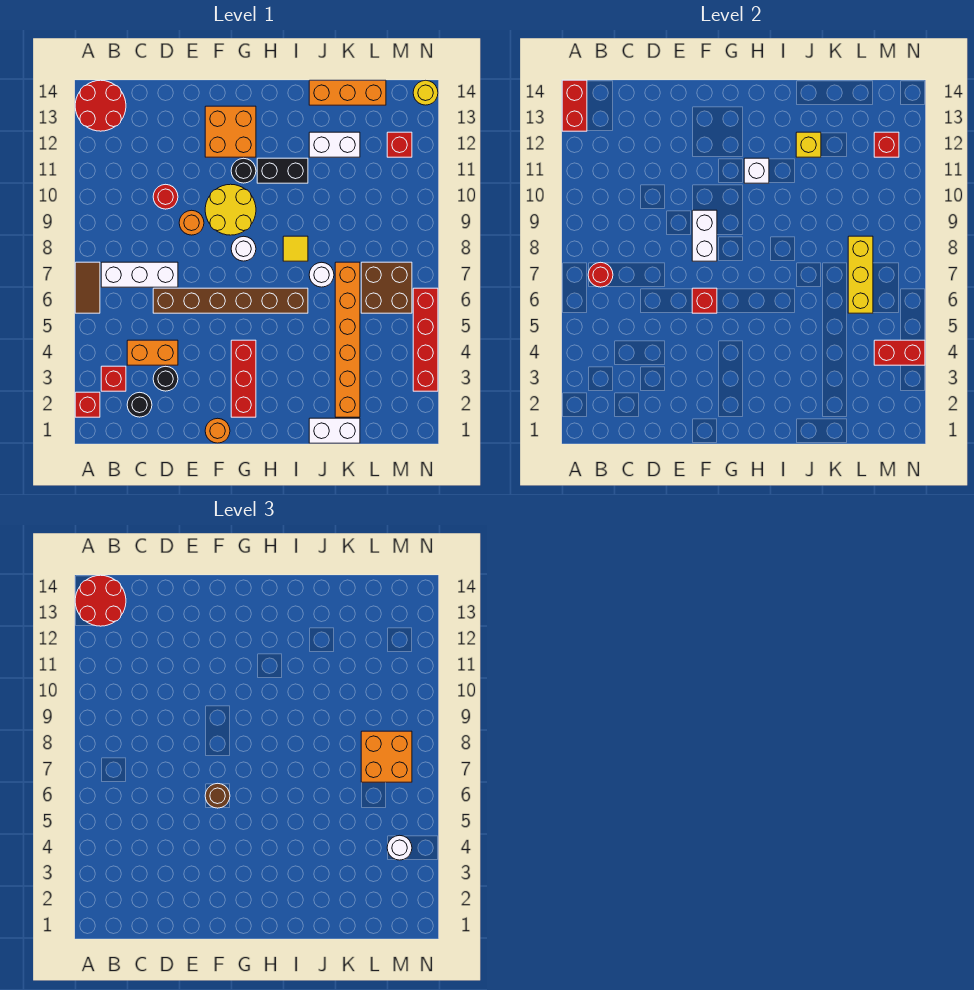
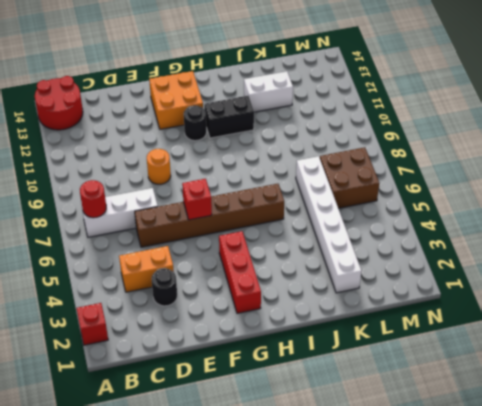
white brick K2:K7 level 1 -> orange brick K2:K7 level 1
none -> brown tile A6:A7 level 1
none -> red brick B3 level 1
none -> black round brick C2 level 1
none -> red round brick D10 level 1

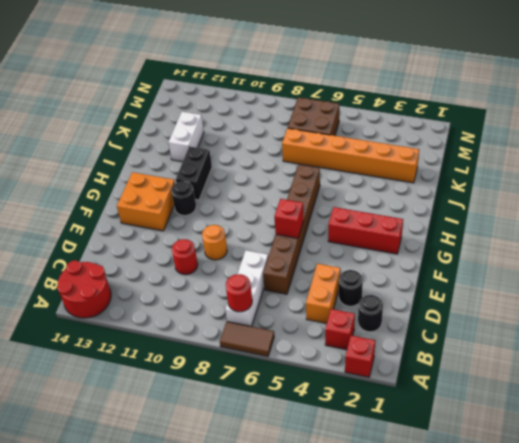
none -> orange round brick F1 level 1
none -> yellow round brick F9:G10 level 1
none -> white round brick G8 level 1
none -> yellow tile I8 level 1

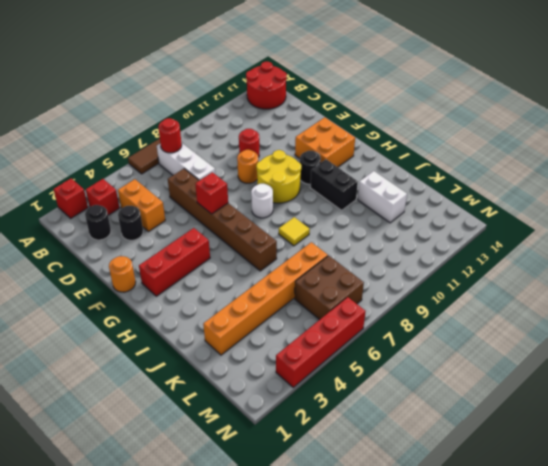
none -> white brick J1:K1 level 1
none -> white round brick J7 level 1
none -> orange brick J14:L14 level 1
none -> red brick M12 level 1

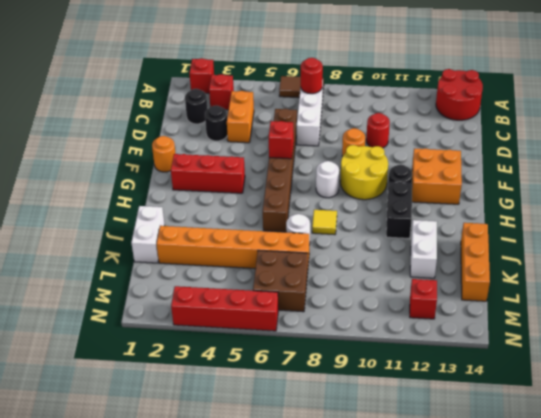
none -> yellow round brick N14 level 1
none -> red brick A13:A14 level 2
none -> white brick F8:F9 level 2
none -> white brick H11 level 2

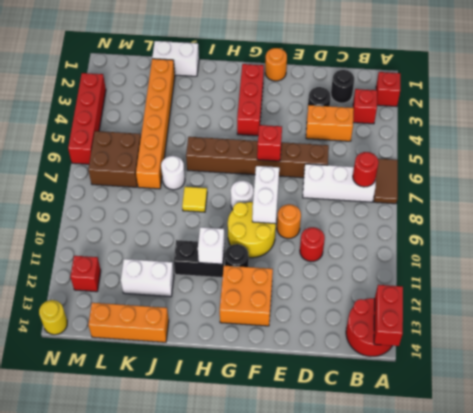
none -> yellow brick J12 level 2
none -> yellow brick L6:L8 level 2
none -> red brick M4:N4 level 2
none -> red brick M12 level 2

